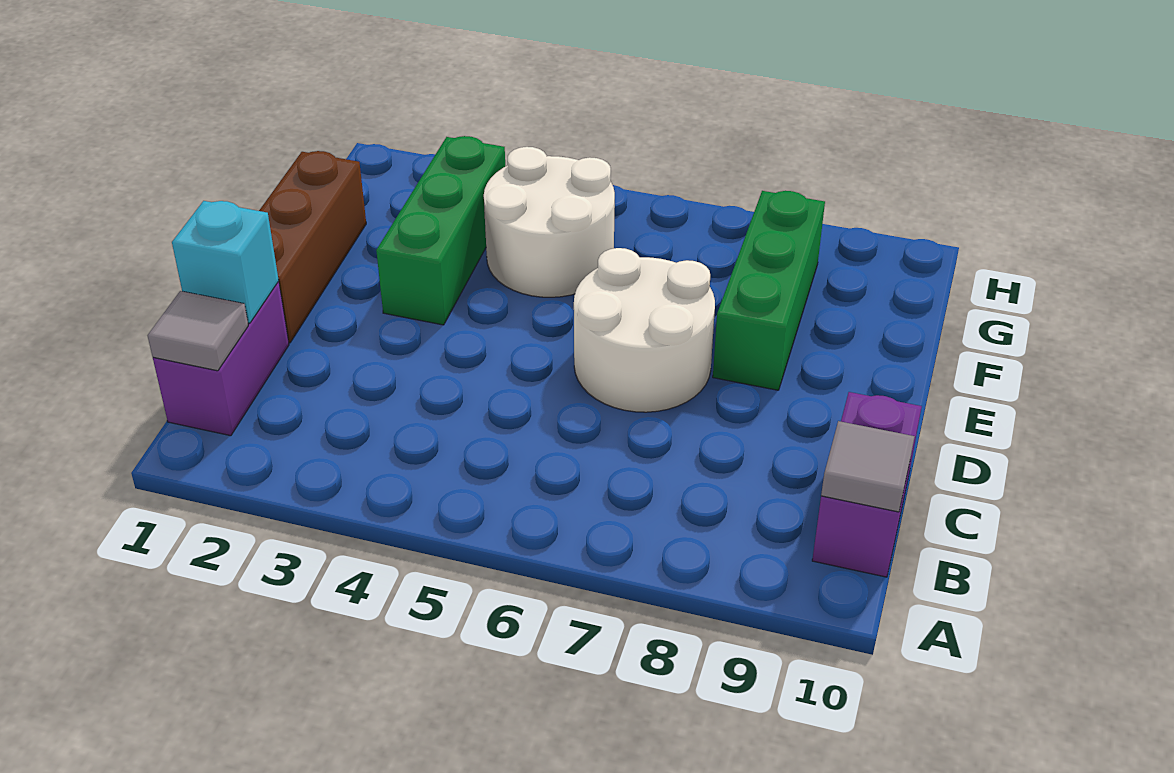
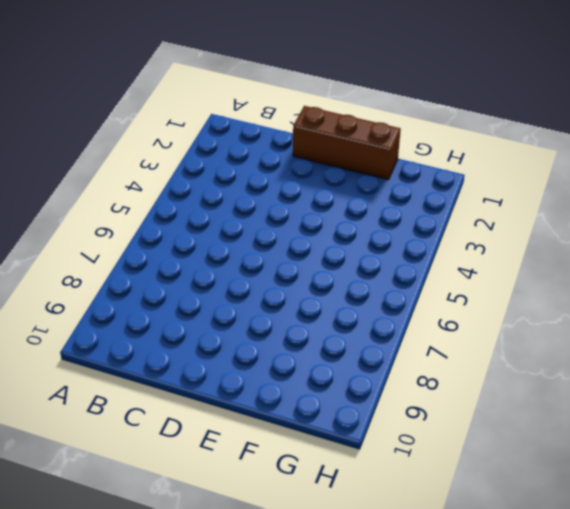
none -> purple brick B1:C1 level 1
none -> purple brick B10:C10 level 1

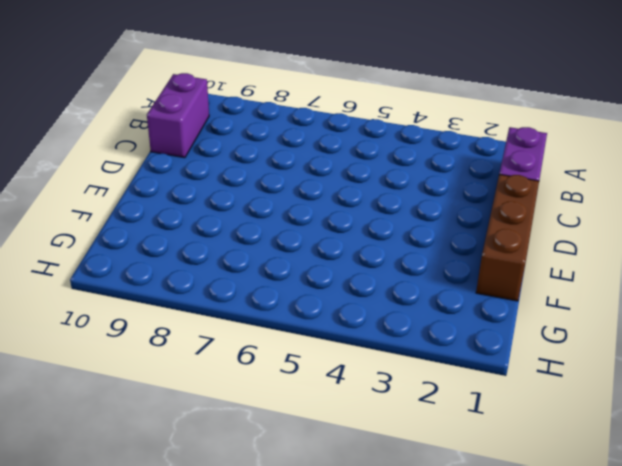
none -> white round brick D6:E7 level 1
none -> green brick E3:G3 level 1

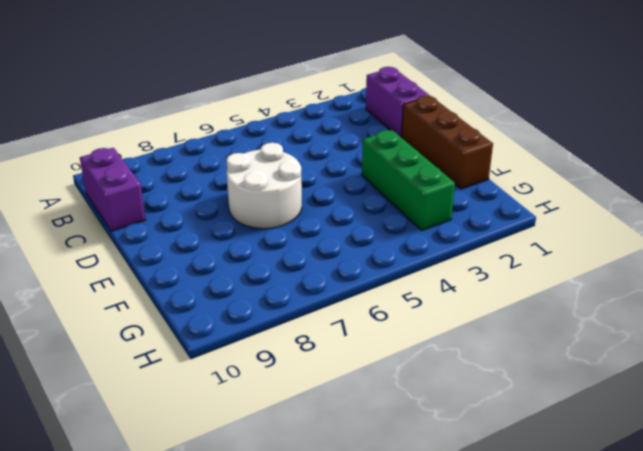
none -> green brick E8:G8 level 1
none -> white round brick F4:G5 level 1

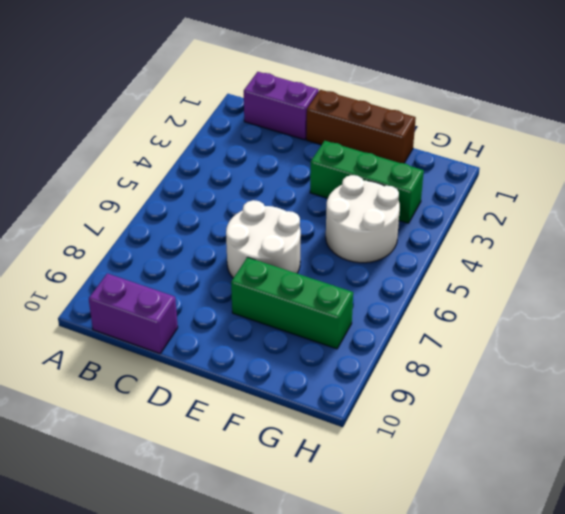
none -> grey tile B1 level 2
none -> grey tile B10 level 2

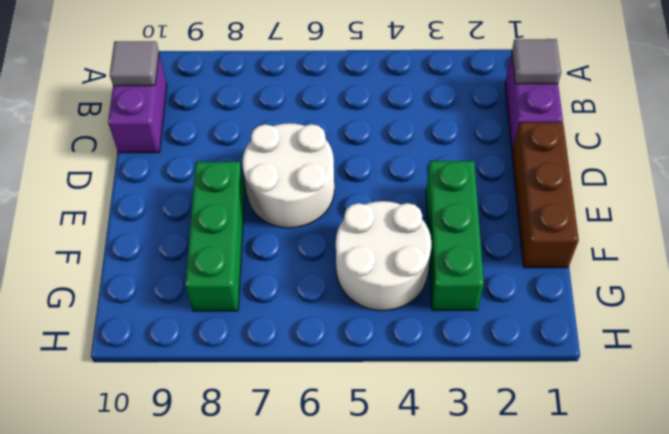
none -> cyan brick C1 level 2

